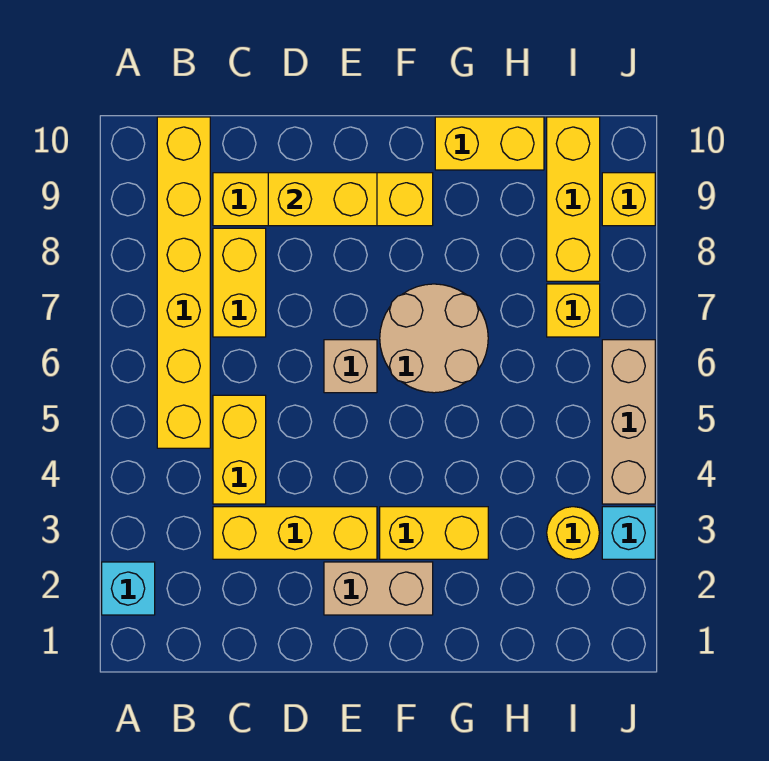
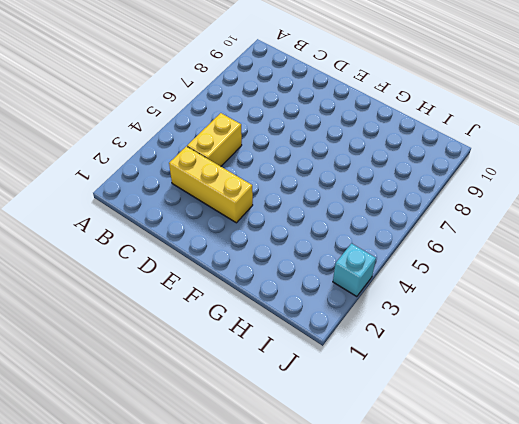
none -> cyan brick A2 level 1
none -> yellow brick B5:B10 level 1
none -> yellow brick C7:C8 level 1

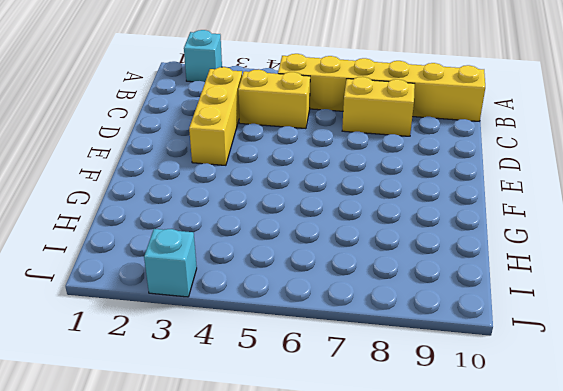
none -> yellow brick C9:F9 level 1
none -> tan brick E2:F2 level 1
none -> tan brick E6 level 1

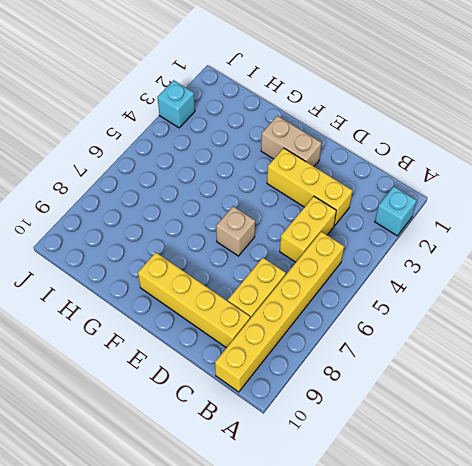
none -> yellow brick F3:G3 level 1
none -> tan round brick F6:G7 level 1
none -> yellow brick G10:H10 level 1

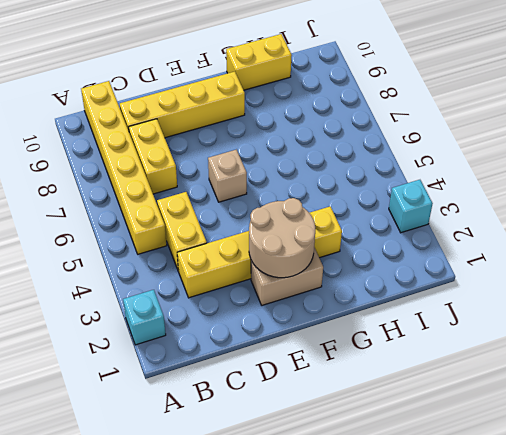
tan round brick E2:F3 level 2 -> tan round brick F6:G7 level 1
none -> yellow round brick I3 level 1
none -> yellow brick I7 level 1
none -> yellow brick I8:I10 level 1

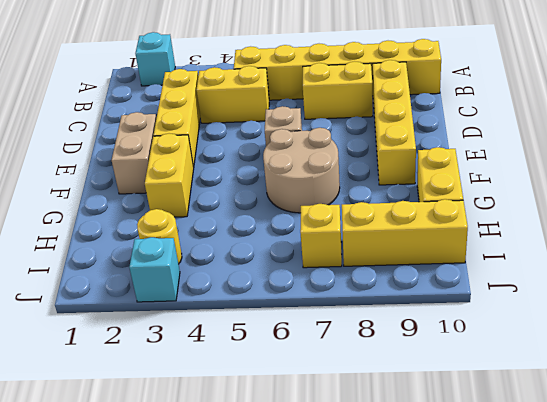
none -> tan brick J4:J6 level 1
none -> yellow brick J9 level 1
none -> yellow brick D9:E9 level 2

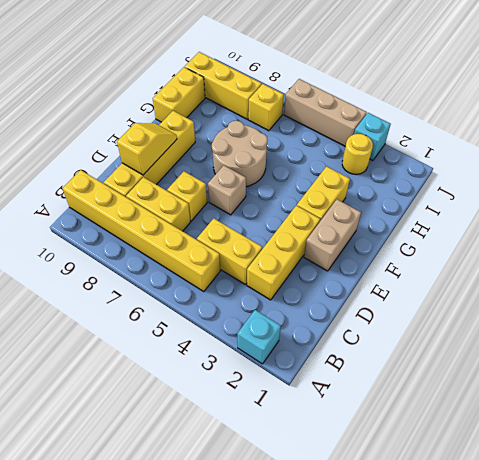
yellow brick D7 level 1 -> yellow brick J9 level 1
yellow slope D9:E9 level 2 top D -> yellow brick D9:E9 level 2

